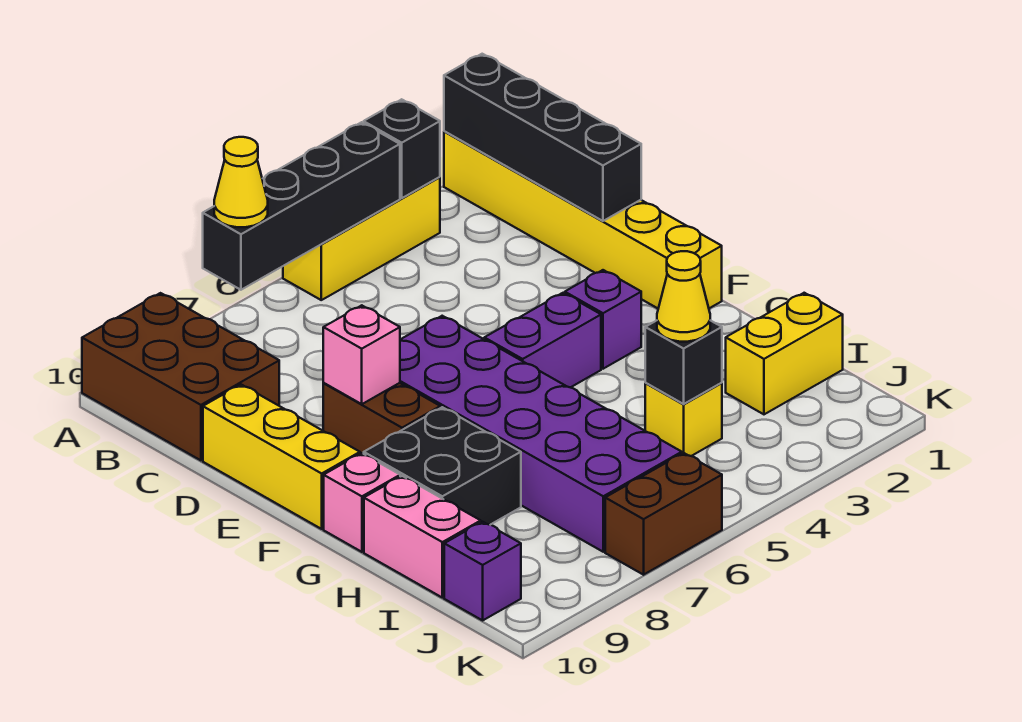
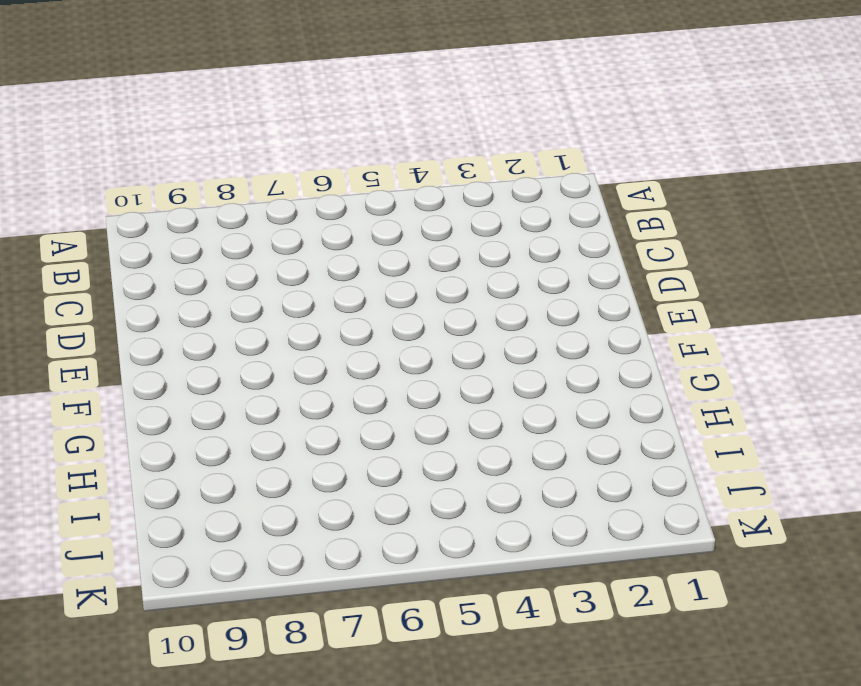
none -> yellow brick A1:F1 level 1
none -> yellow brick A3:A5 level 1
none -> brown brick A9:C10 level 1

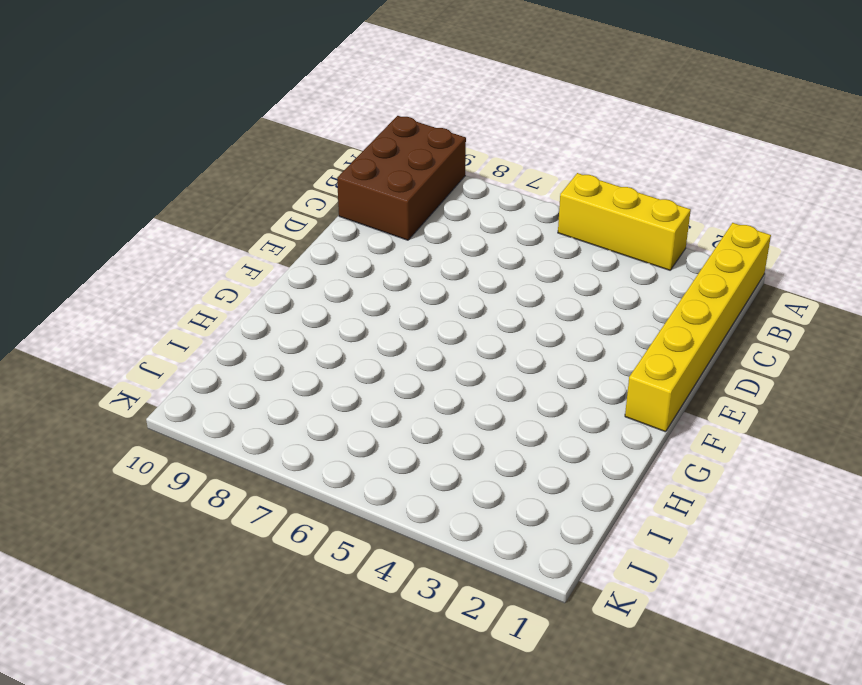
none -> yellow brick D10:F10 level 1
none -> purple brick E6:J7 level 1
none -> brown brick E8:F8 level 1

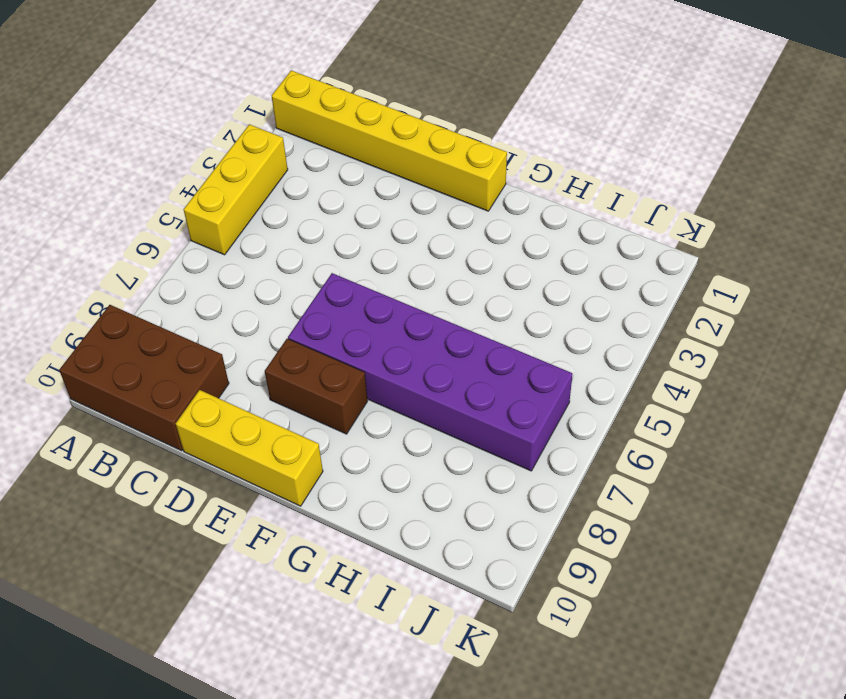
none -> purple brick F3 level 1
none -> purple brick F4:F5 level 1
none -> black brick G8:H9 level 1

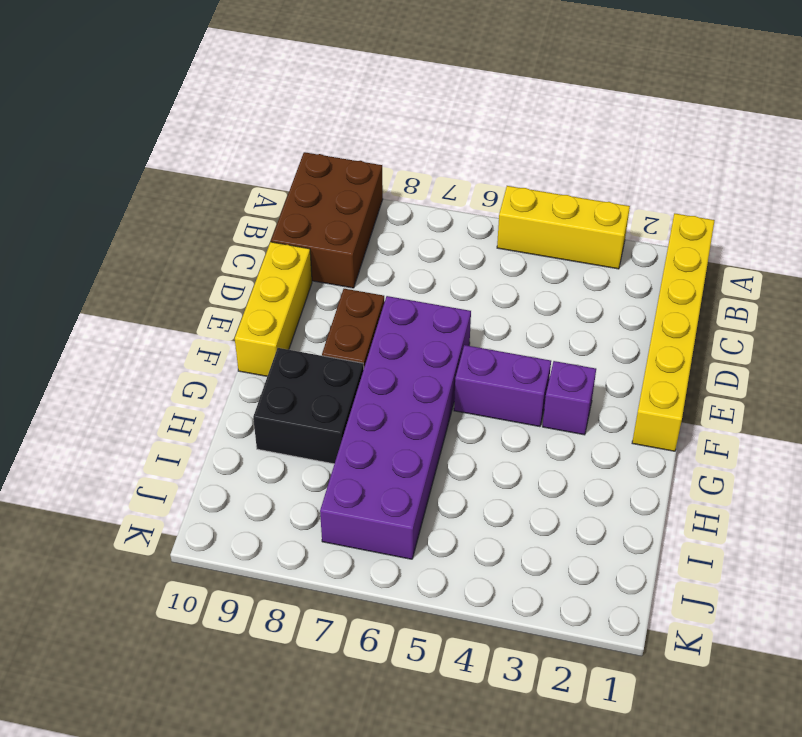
none -> pink brick G10 level 1
none -> pink brick H10:I10 level 1
none -> yellow brick I1:I2 level 1

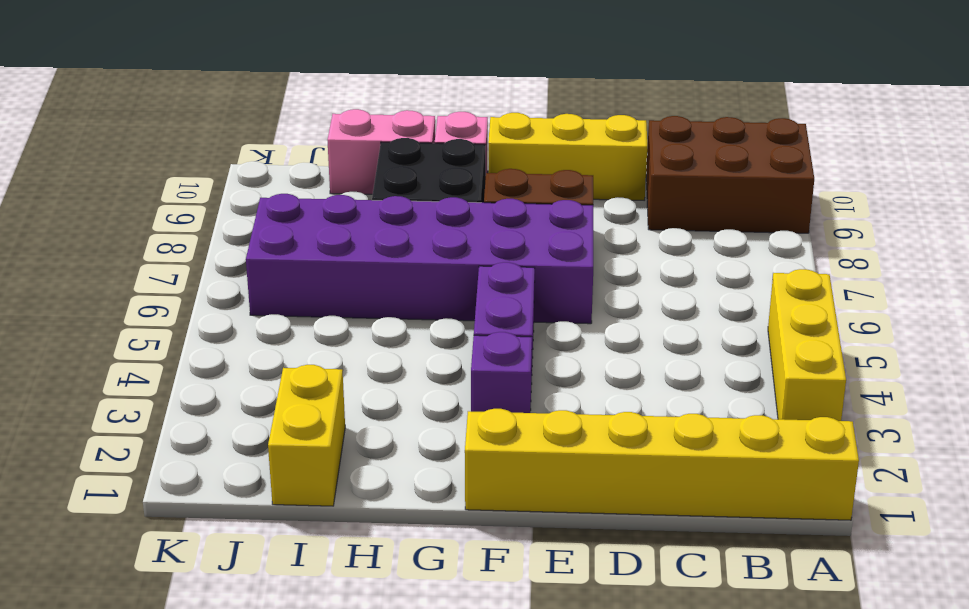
none -> yellow brick I4 level 1
none -> purple brick J10 level 1
none -> brown brick K6:K7 level 1

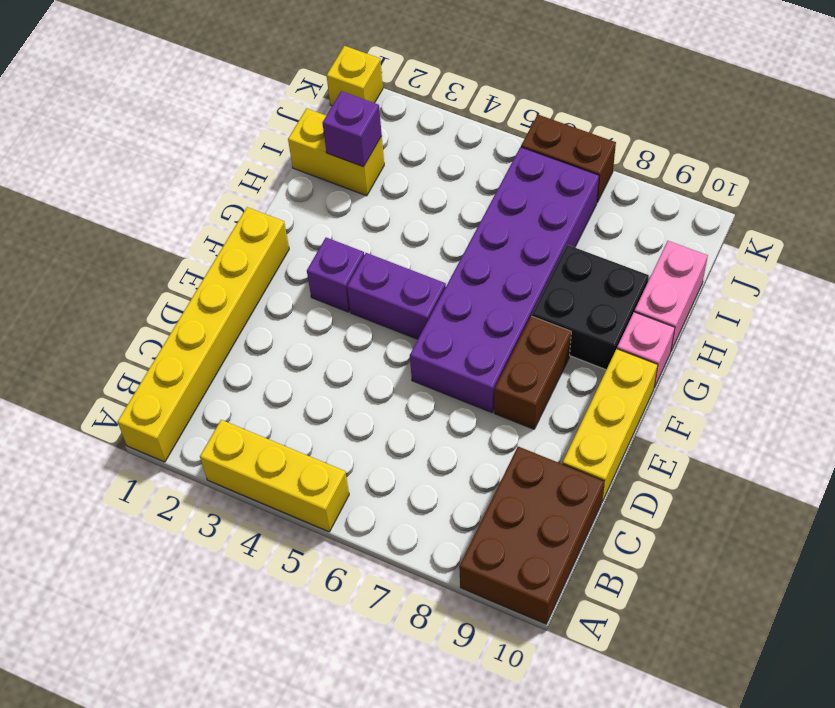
purple brick I2 level 2 -> purple brick J10 level 1
yellow brick K1 level 1 -> yellow brick I4 level 1
none -> black brick A1:D1 level 2
none -> black brick A3 level 2
none -> black brick A4:A7 level 2

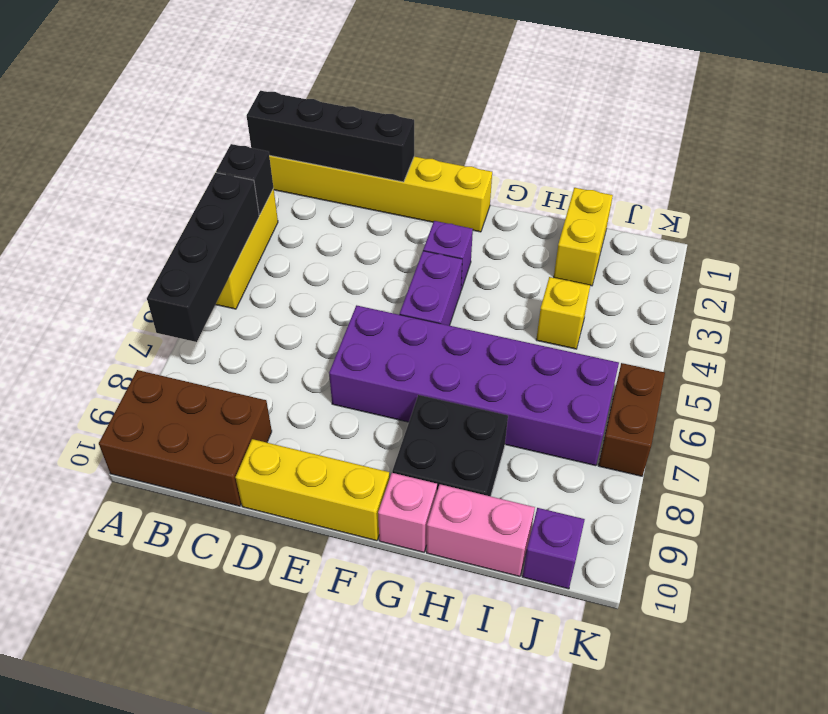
none -> brown brick E8:F8 level 1
none -> pink brick E8 level 2
none -> black brick I4 level 2

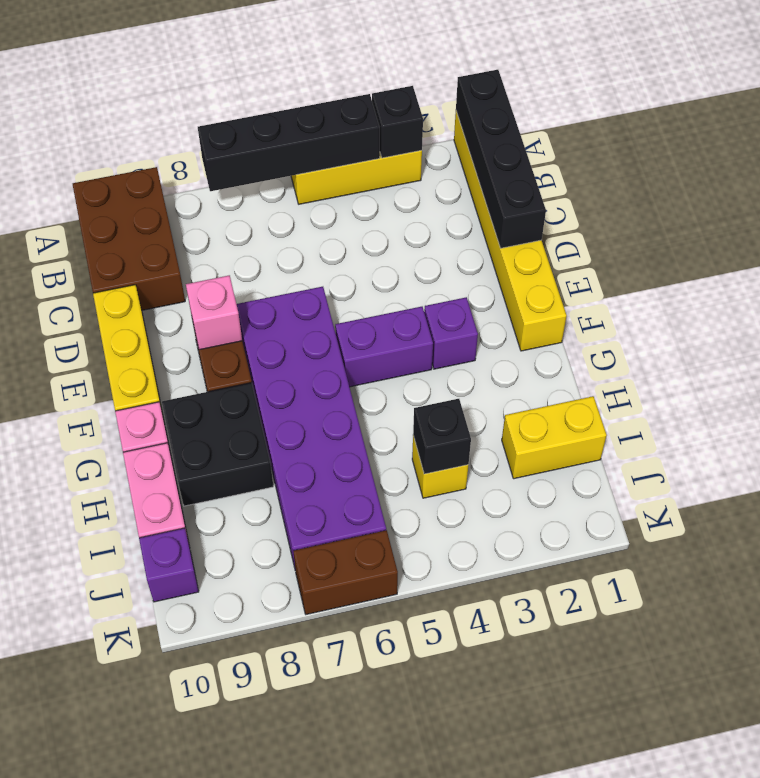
none -> yellow cone A7 level 3
none -> yellow cone I4 level 3

